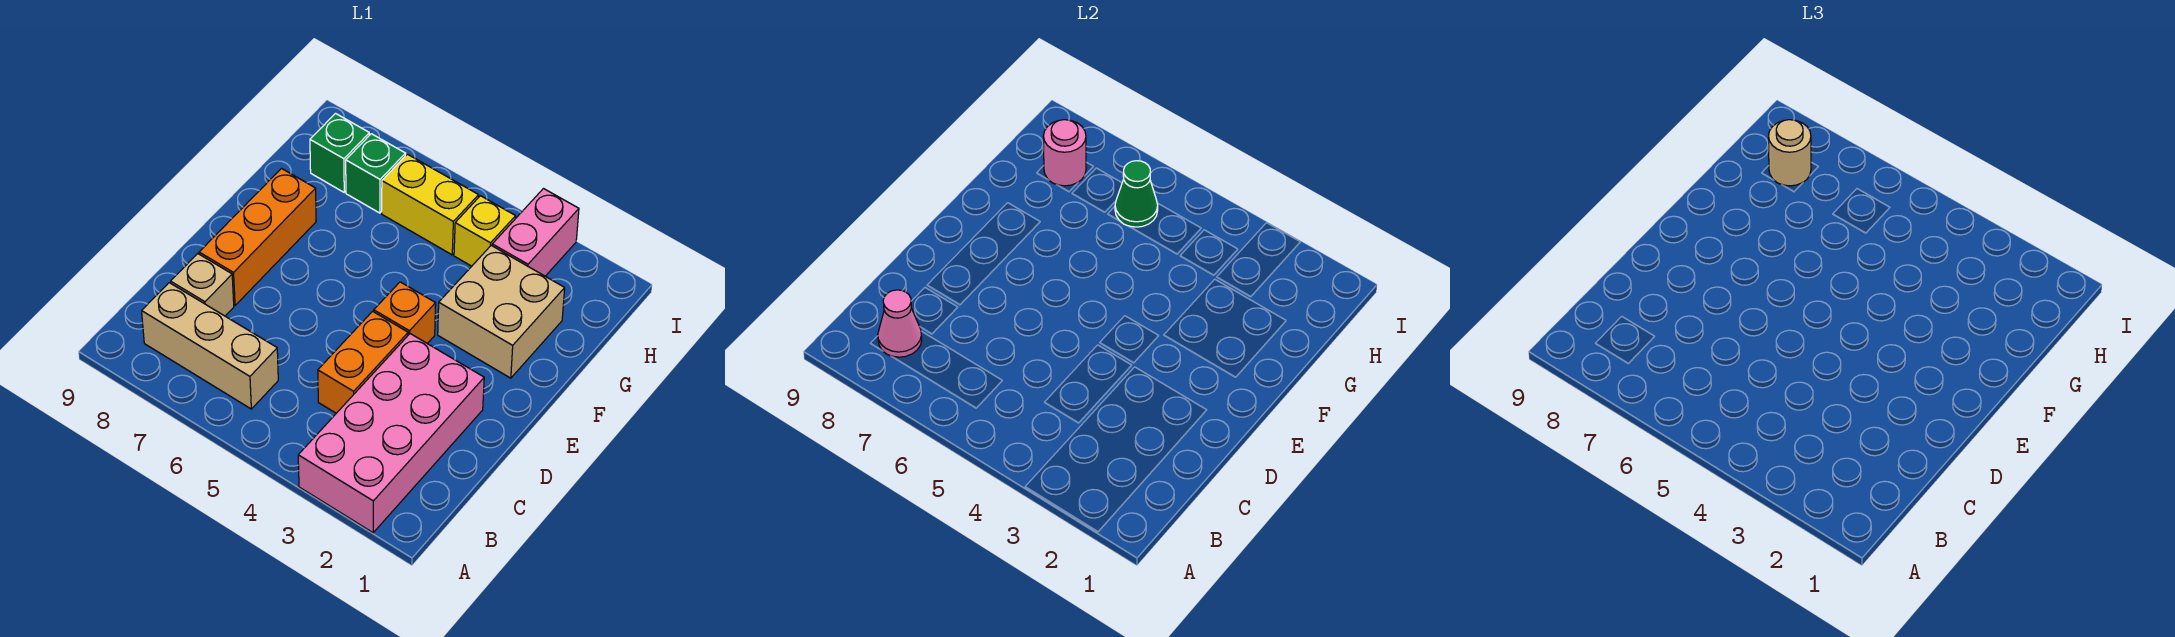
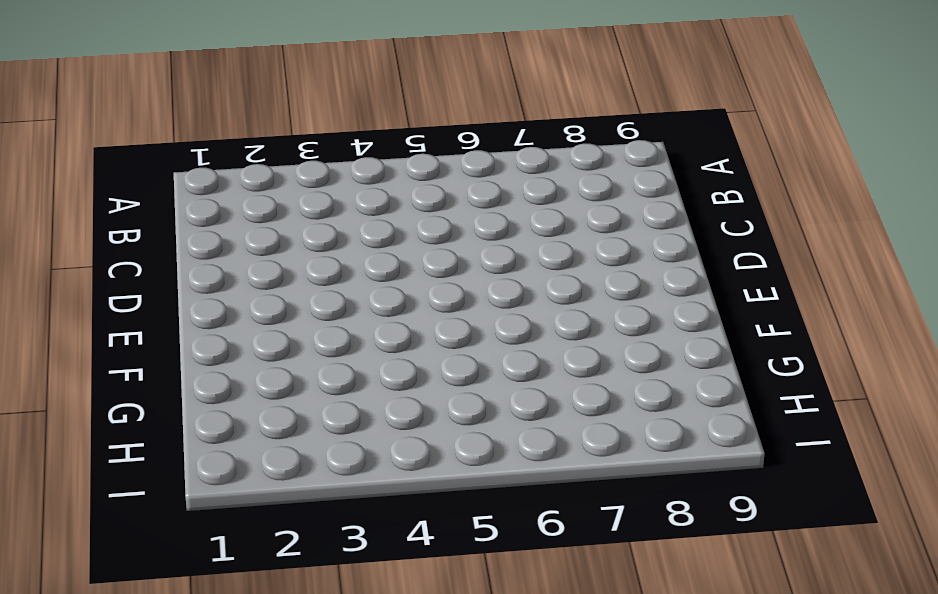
none -> pink brick A2:D3 level 1
none -> tan brick B6:B8 level 1
none -> orange brick C4:D4 level 1

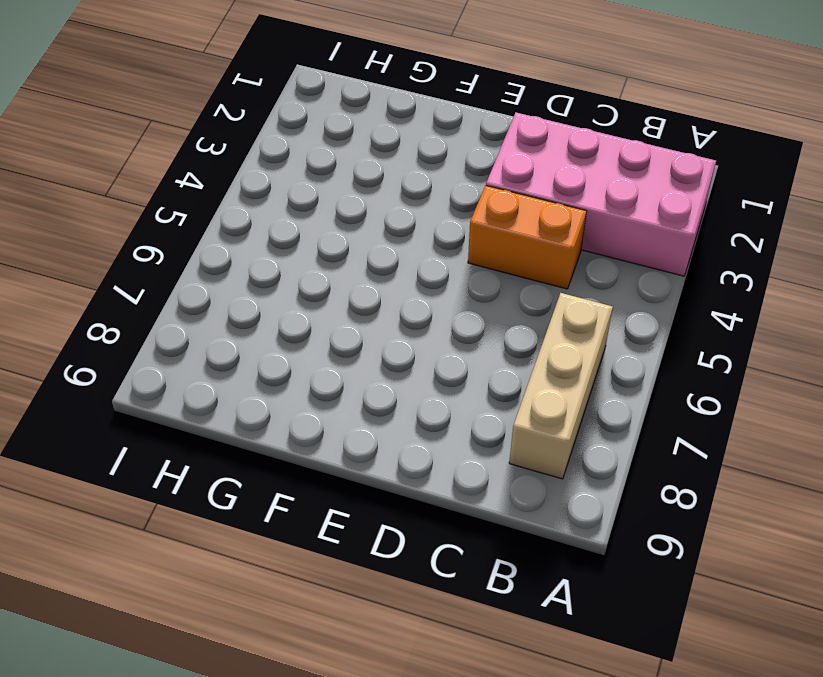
none -> tan brick C8 level 1
none -> orange brick D8:F8 level 1
none -> orange brick E4 level 1

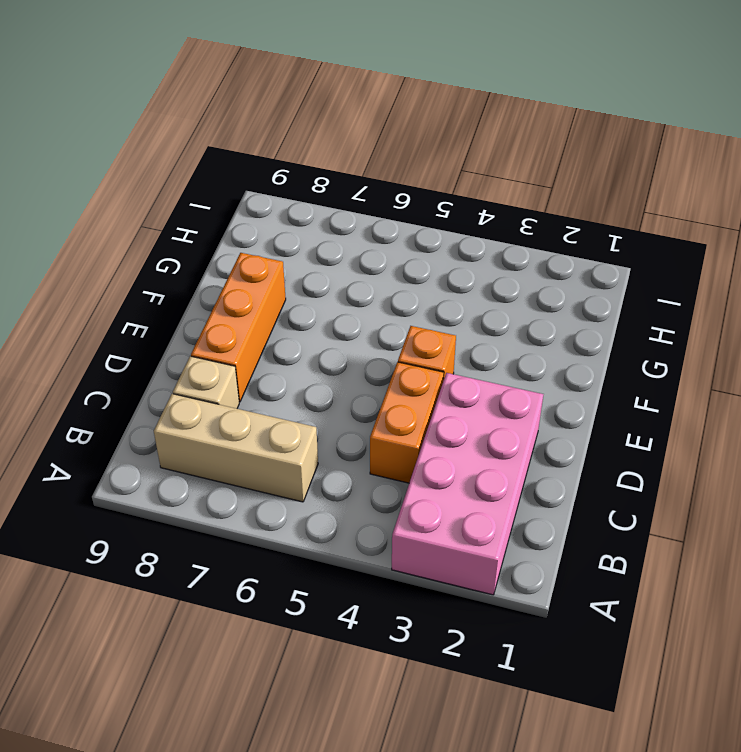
none -> tan brick F2:G3 level 1
none -> pink brick H3:I3 level 1
none -> yellow brick H4 level 1

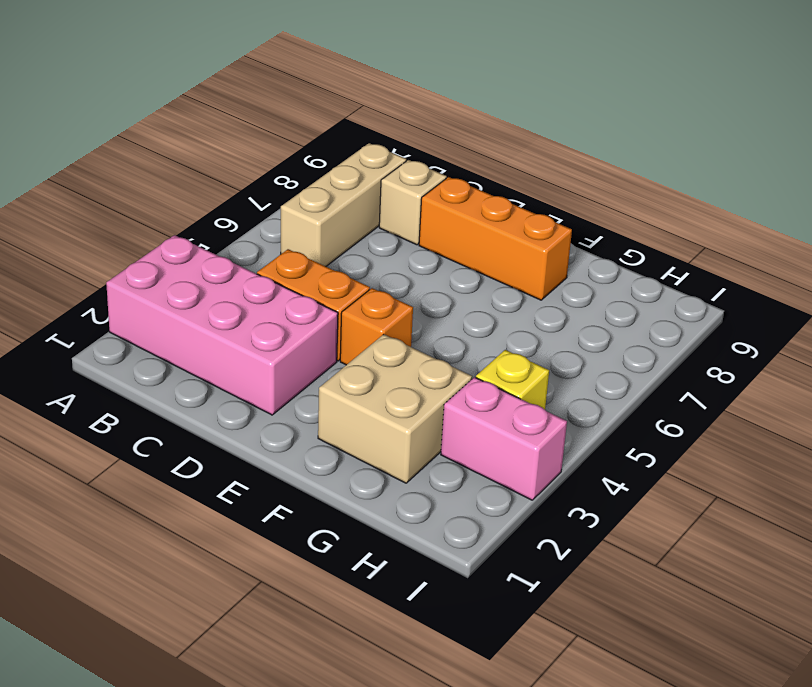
none -> yellow brick H5:H6 level 1
none -> green brick H7 level 1
none -> green brick H8 level 1

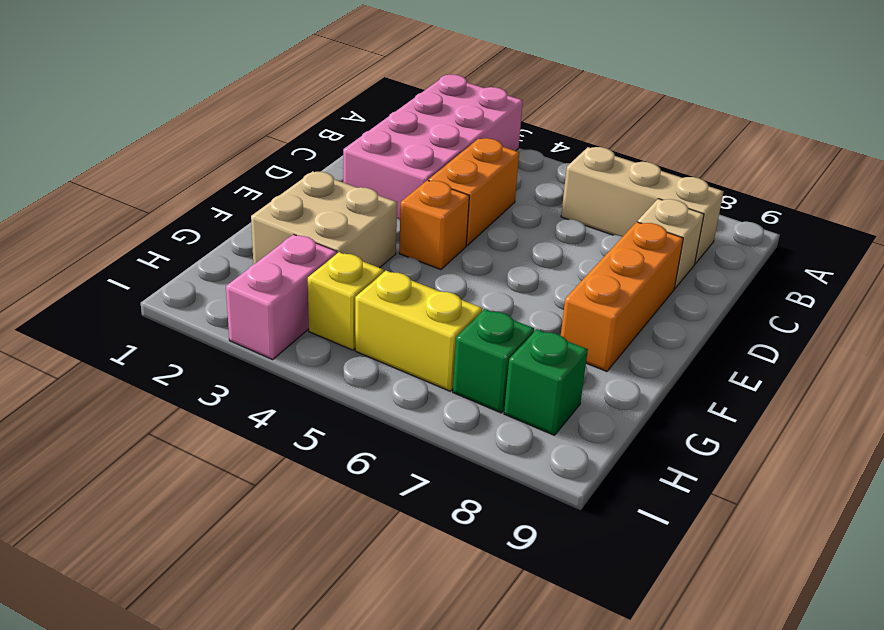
none -> pink cone B8 level 2
none -> green cone H6 level 2
none -> pink round brick H8 level 2

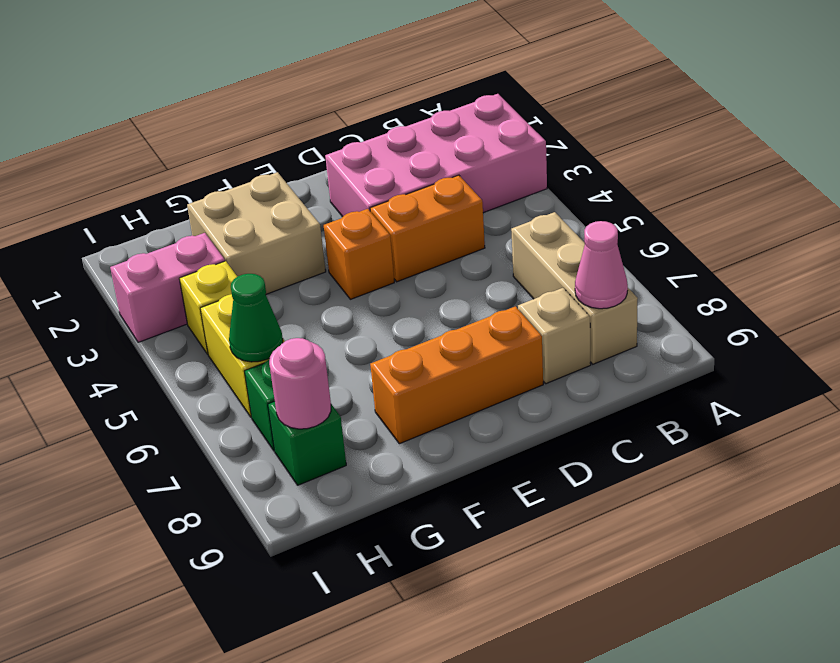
none -> tan round brick H8 level 3

